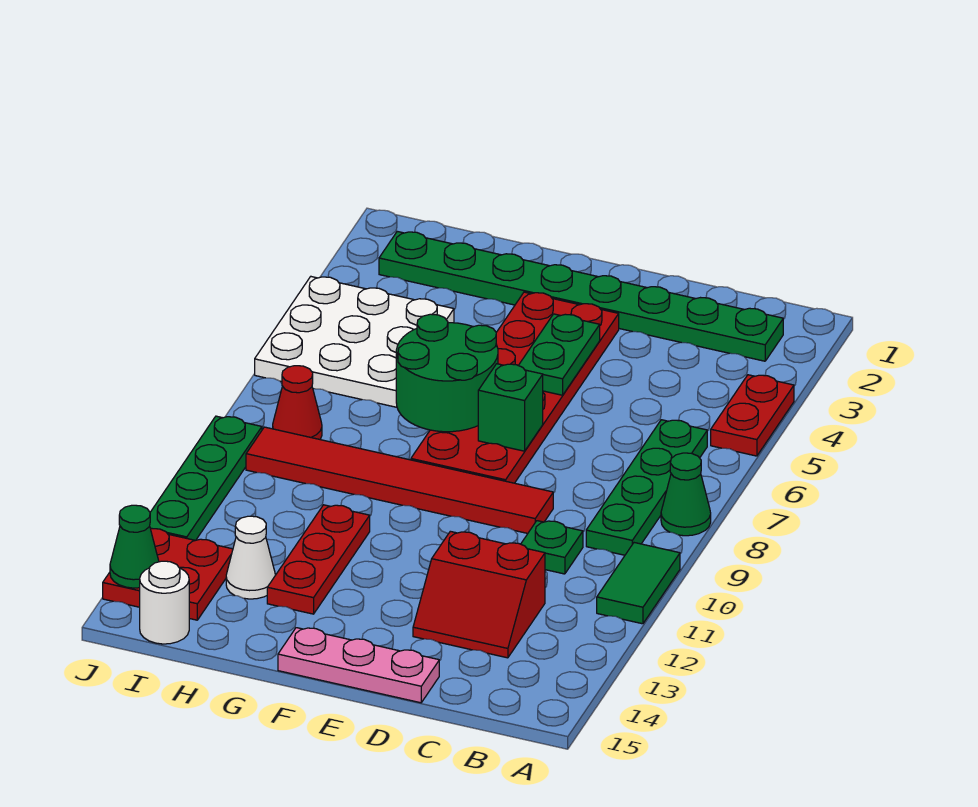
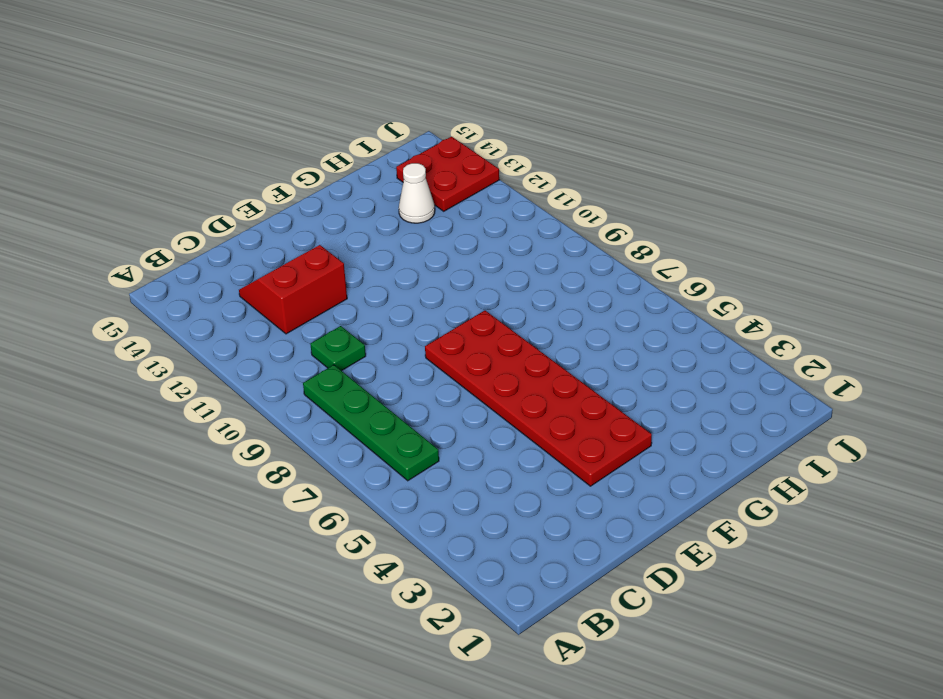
none -> red plate A4:A5 level 1
none -> green cone A8 level 1
none -> green tile A10:A11 level 1

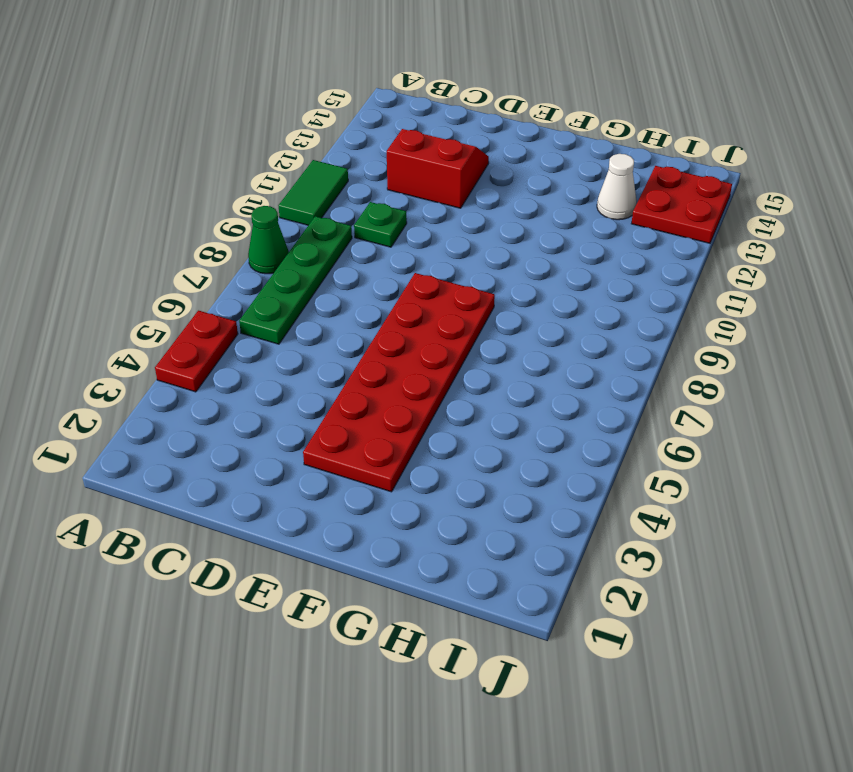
none -> green plate B2:I2 level 1
none -> red tile D9:I9 level 1
none -> pink plate D15:F15 level 1

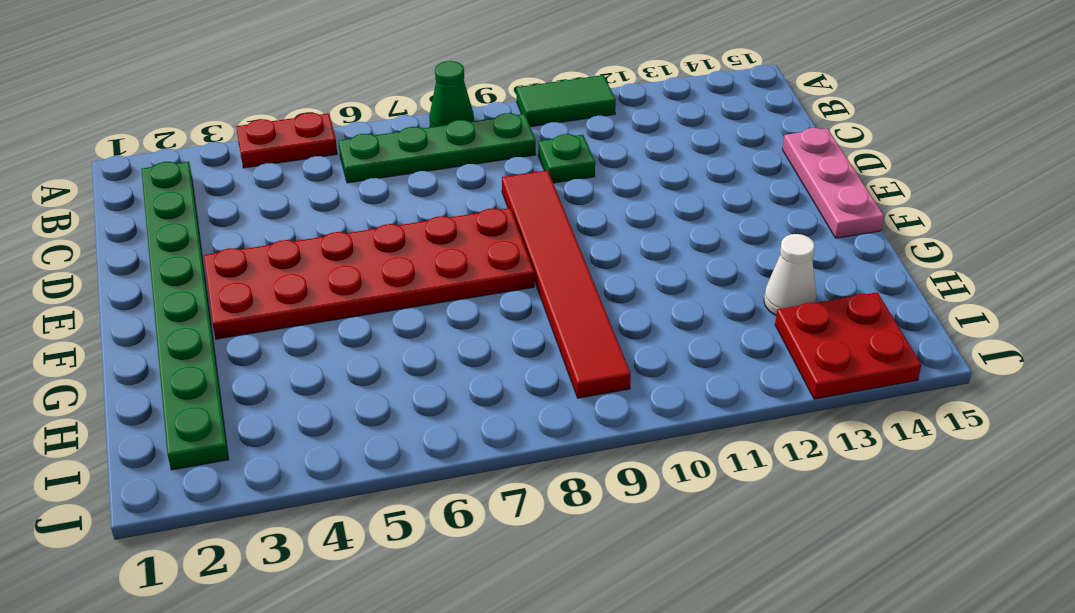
none -> red slope C12:D13 level 1 top 12
none -> red plate G11:G13 level 1
none -> white plate H4:J6 level 1

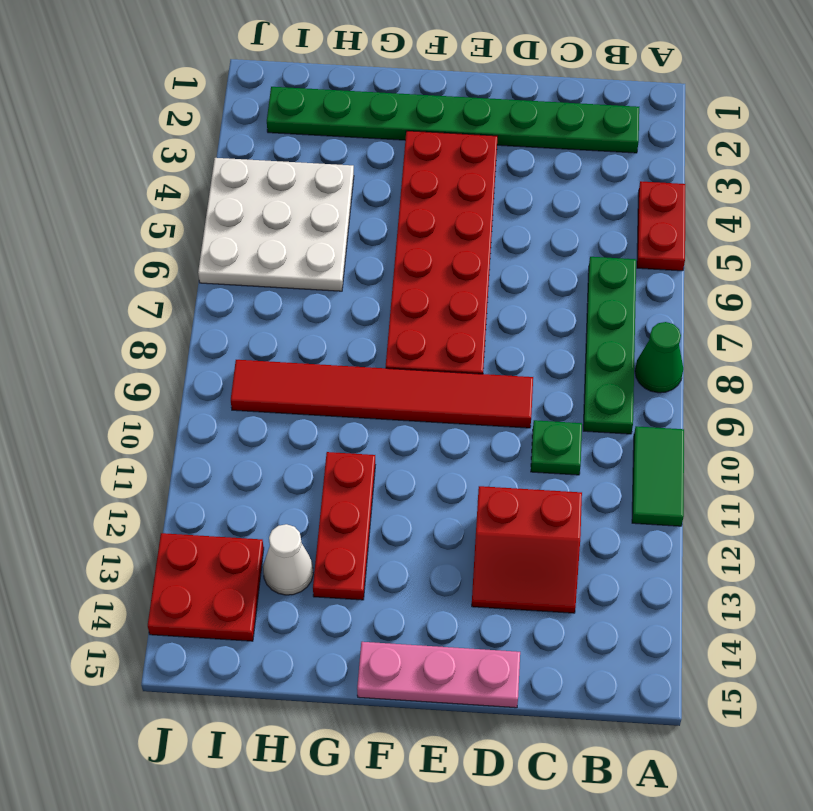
none -> red cone I8 level 1
none -> white round brick I15 level 1
none -> green plate J9:J12 level 1

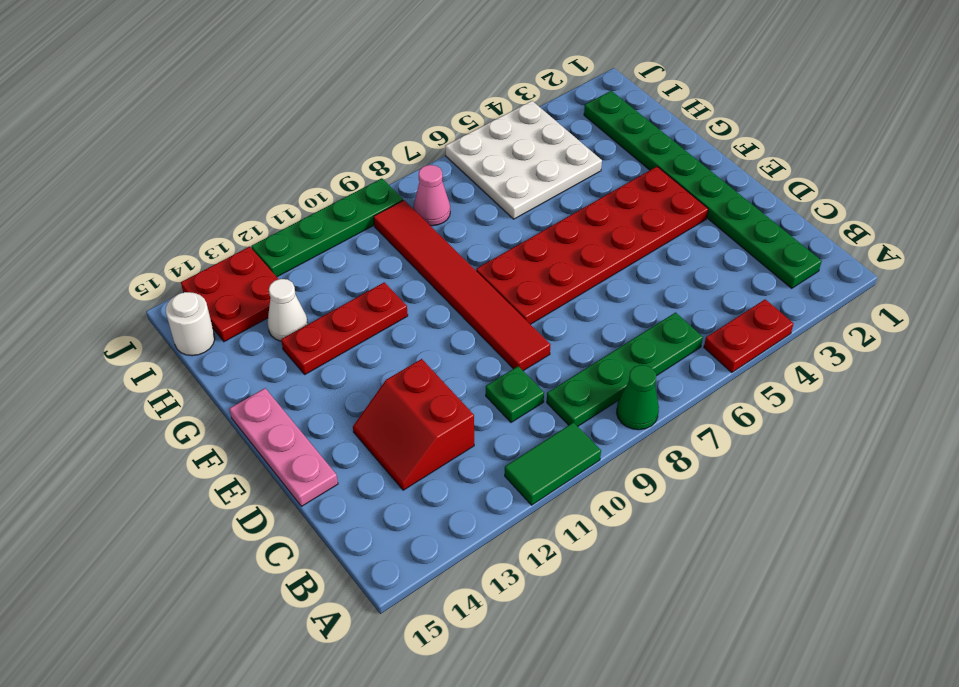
pink cone I8 level 1 -> red cone I8 level 1
none -> green plate E4:E5 level 2
none -> green brick E7 level 2
none -> green round brick F6:G7 level 2

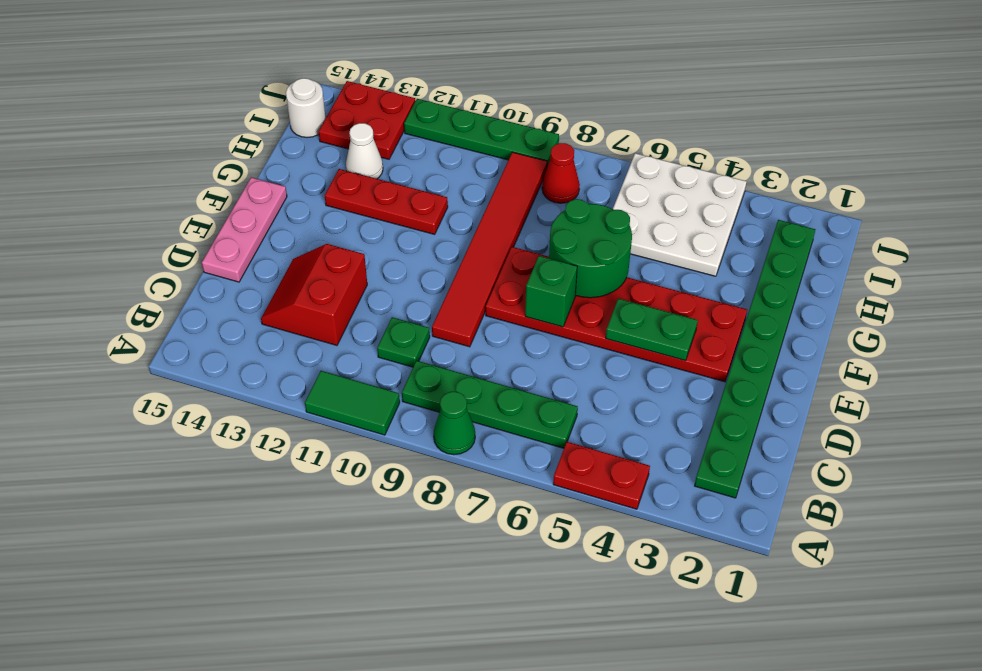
none -> green cone J14 level 2

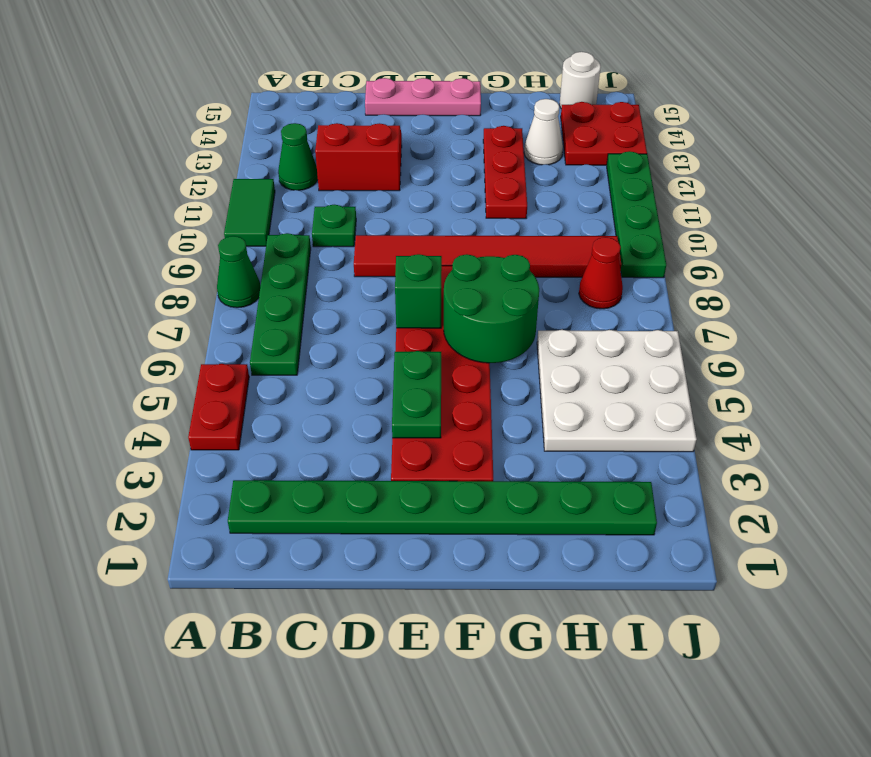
green cone B12 level 1 -> green cone J14 level 2

